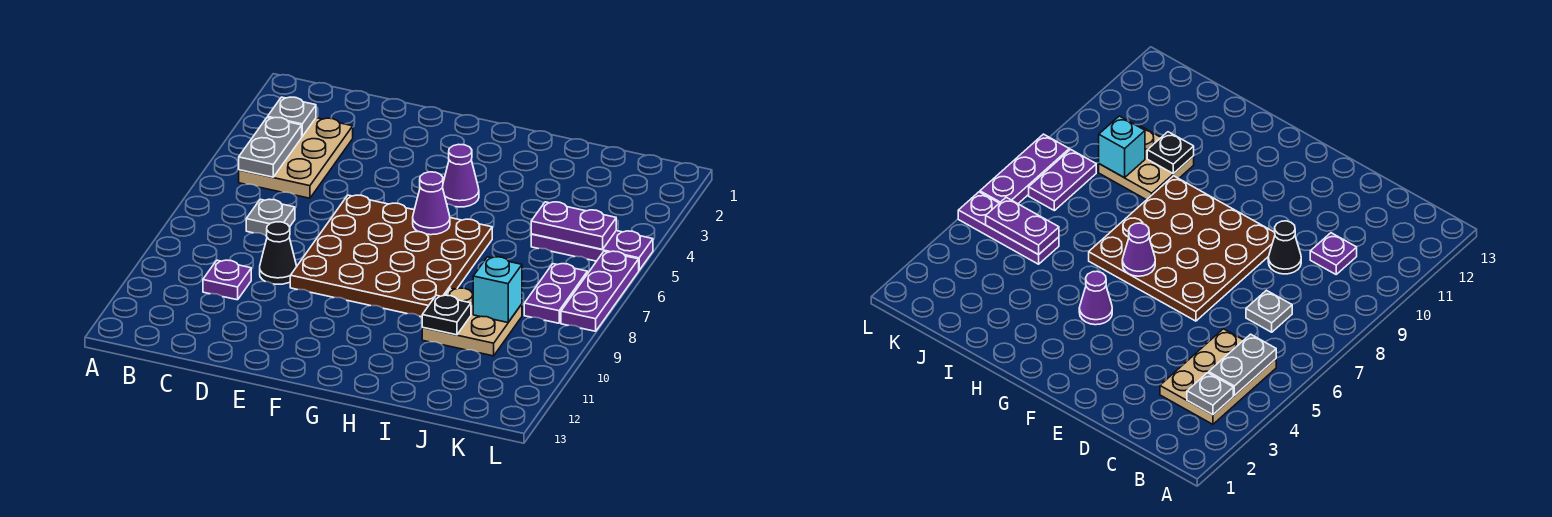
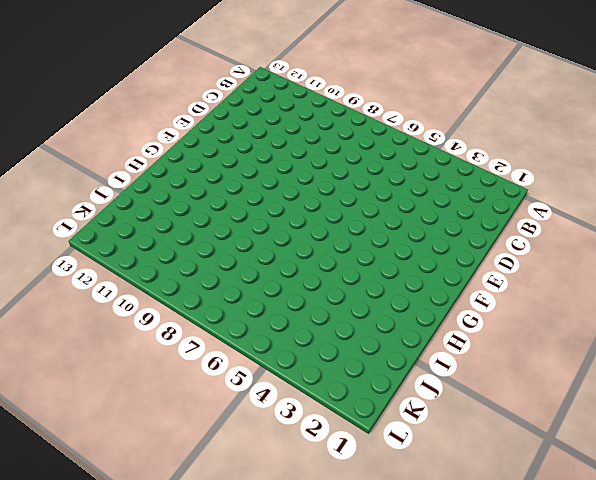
none -> tan plate B3:C5 level 1
none -> grey plate C7 level 1
none -> purple plate C10 level 1

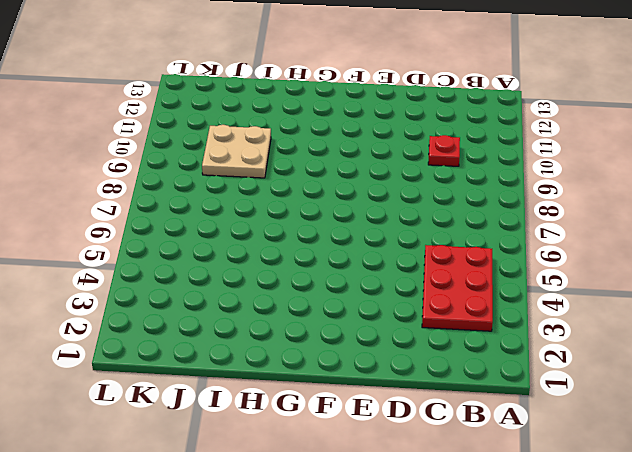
red plate B3:C5 level 1 -> tan plate B3:C5 level 1
red plate C10 level 1 -> purple plate C10 level 1
none -> grey plate C7 level 1
none -> black cone D9 level 1
none -> brown plate E6:H9 level 1

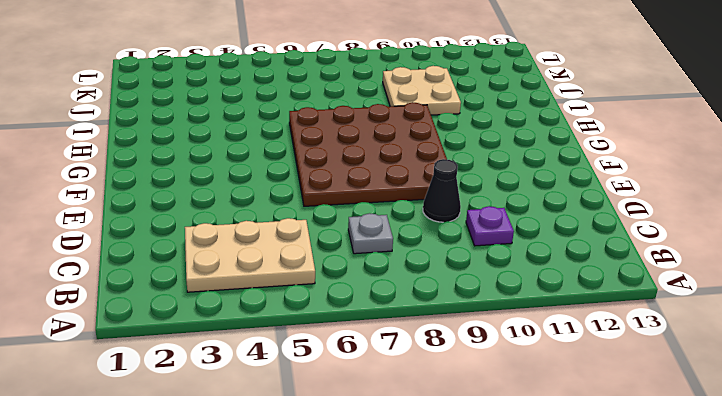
none -> purple cone G4 level 1
none -> purple plate J5:L5 level 1
none -> purple plate K7:K8 level 1

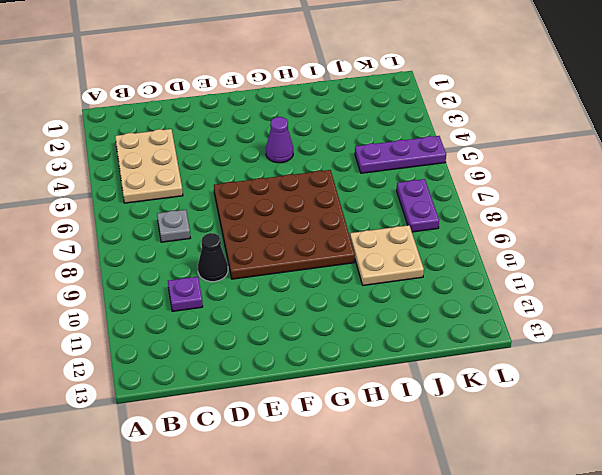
none -> purple plate L6:L8 level 1
none -> grey plate B3 level 2
none -> grey plate B4:B5 level 2

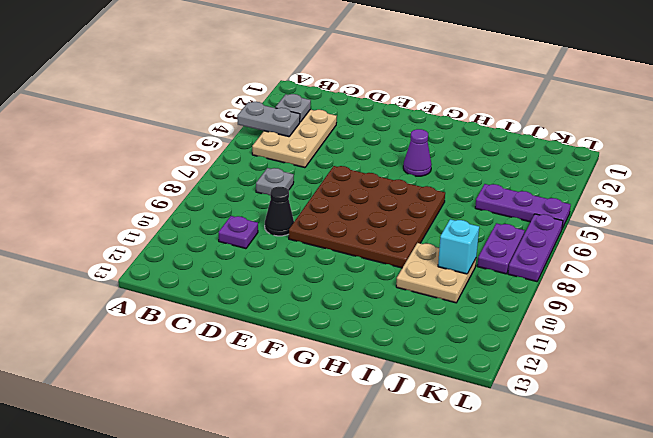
grey plate A4:B4 level 2 -> grey plate B4:B5 level 2
none -> purple cone G6 level 2
none -> black plate I10 level 2
none -> purple plate J5:K5 level 2

